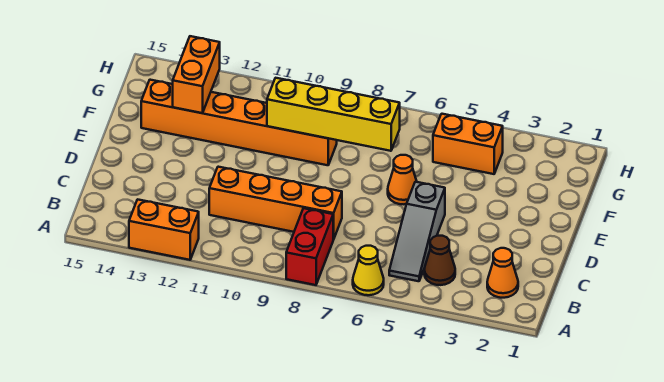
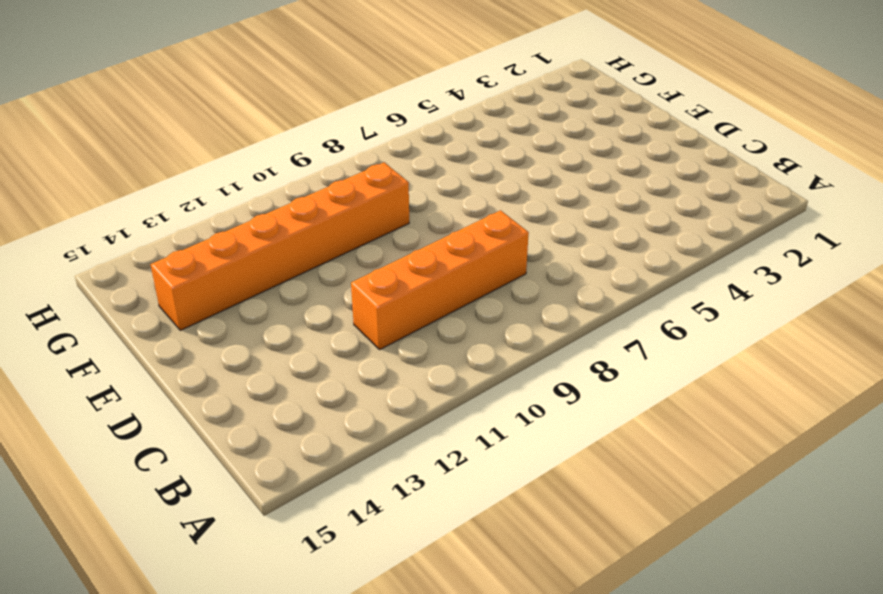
none -> yellow cone A6 level 1
none -> red brick A8:B8 level 1
none -> orange brick A12:A13 level 1

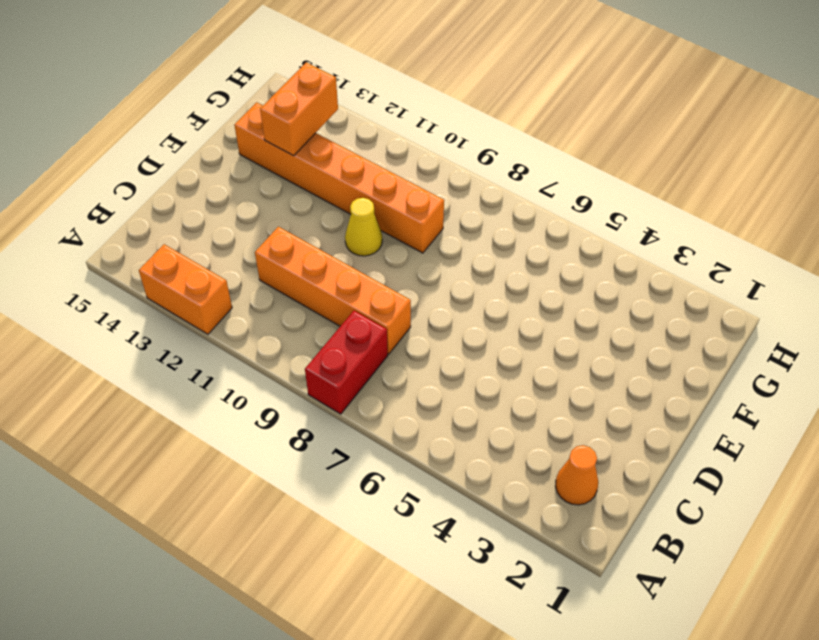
yellow cone E10 level 1 -> yellow cone A6 level 1
none -> brown cone B4 level 1
none -> grey slope B5:D5 level 1 top D
none -> orange cone E6 level 1

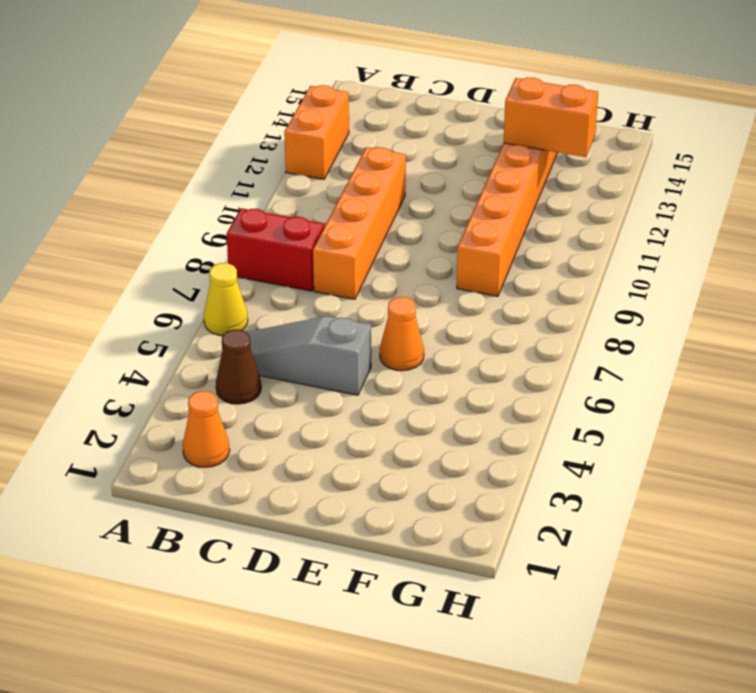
none -> orange brick G4:G5 level 1
none -> yellow brick F7:F10 level 2

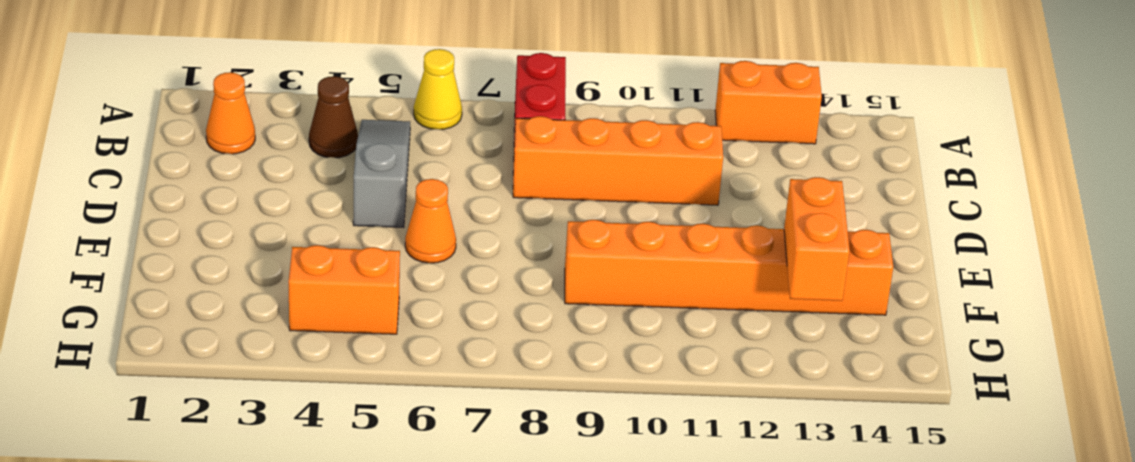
none -> yellow brick F7:F10 level 2

